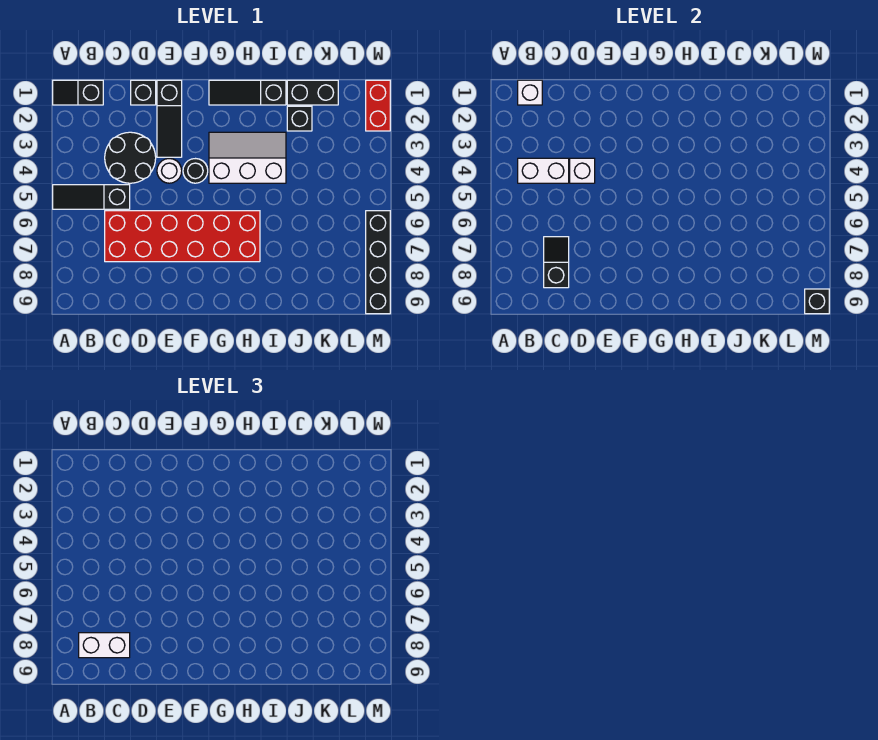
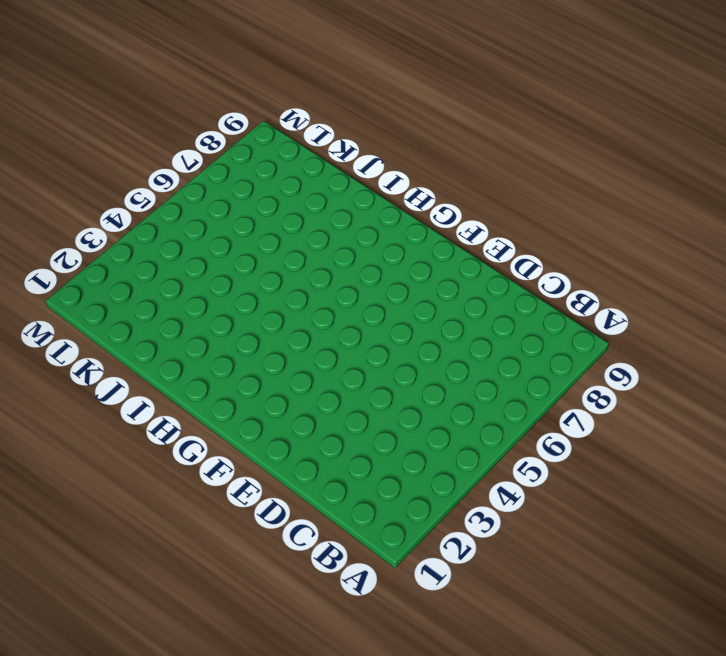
none -> black slope A1:B1 level 1 top B
none -> black slope A5:C5 level 1 top C
none -> black round brick C3:D4 level 1

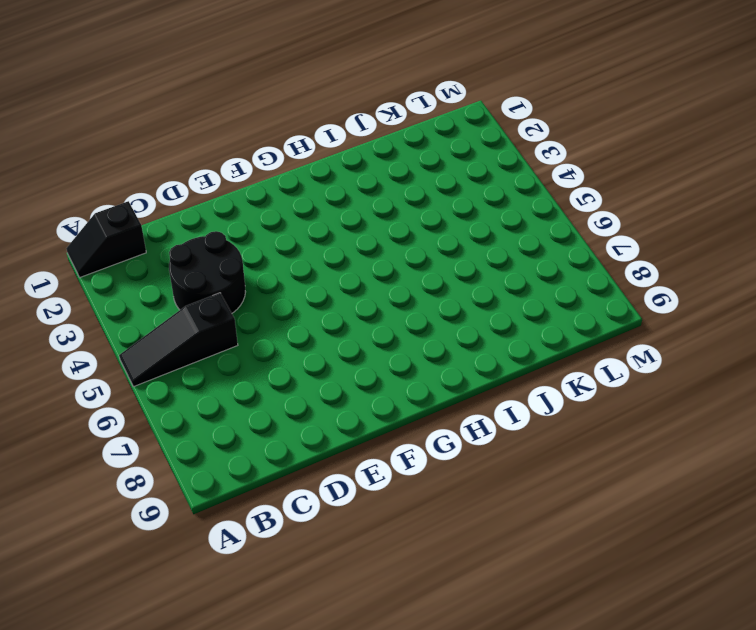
none -> red brick C6:H7 level 1
none -> black brick D1 level 1
none -> black slope E1:E3 level 1 top 1

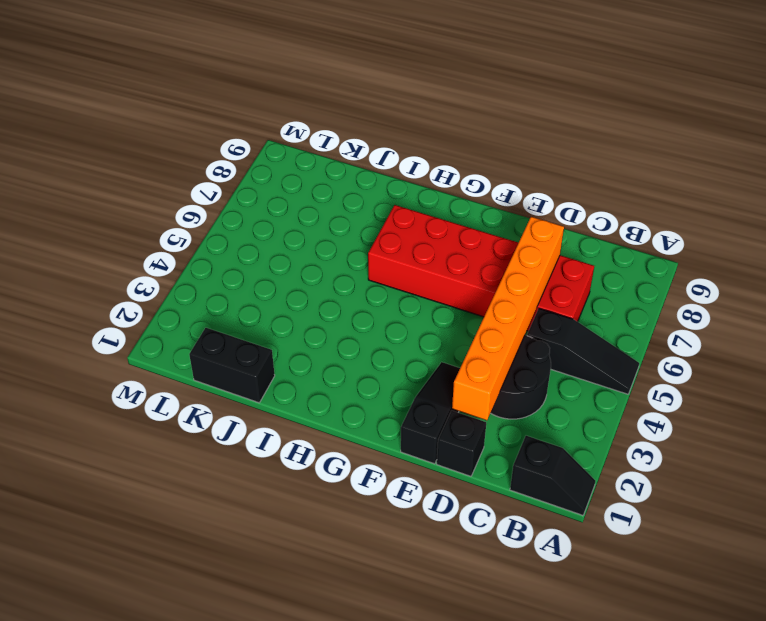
orange brick D2:D7 level 2 -> white brick D4 level 2
none -> white round brick E4 level 1
none -> black round brick F4 level 1
none -> black slope G1:I1 level 1 top I

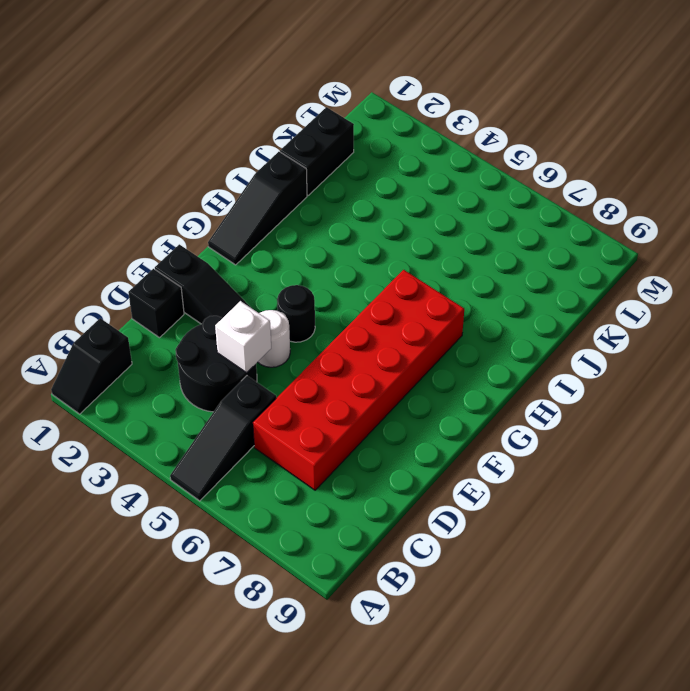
none -> white slope G3:I4 level 1 top 4
none -> black brick J2 level 1
none -> red brick M1:M2 level 1

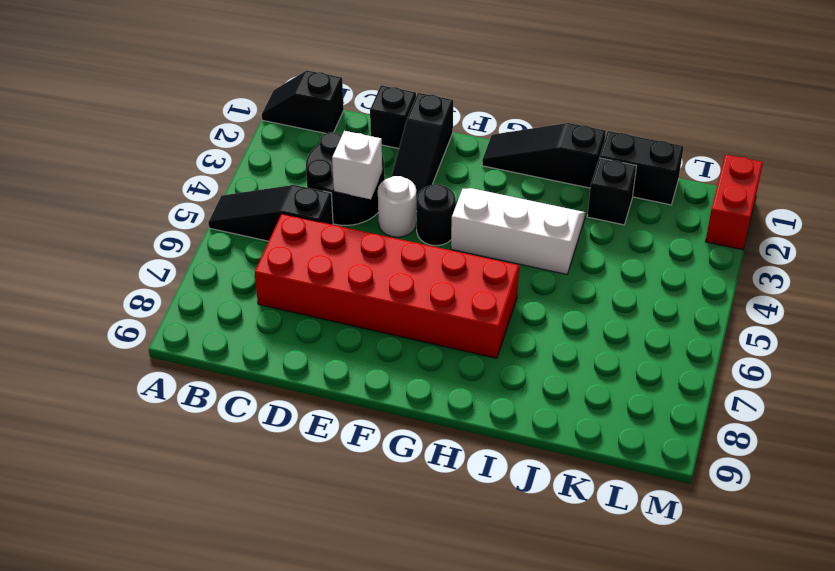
none -> black brick M6:M9 level 1
none -> white brick B1 level 2
none -> white brick B4:C4 level 2

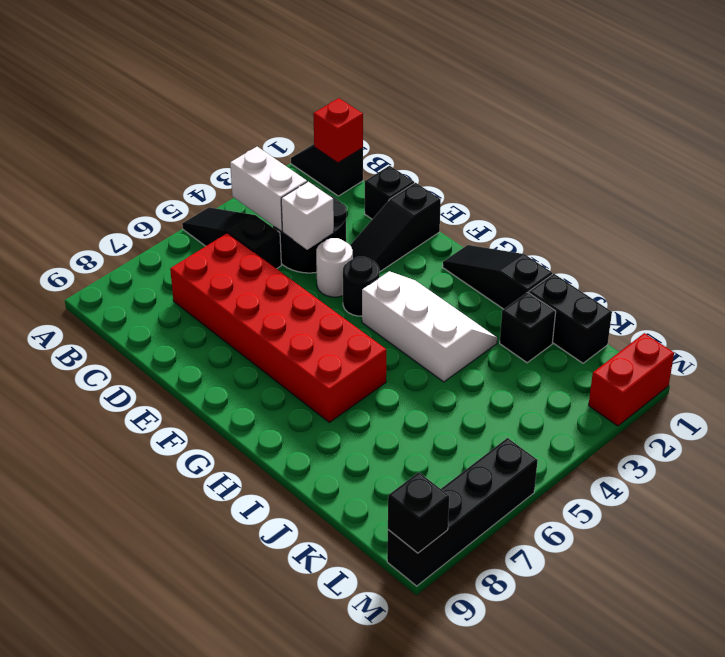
red brick B1 level 2 -> white brick B1 level 2
none -> black slope C7:C8 level 2 top 8
none -> white brick B8:C8 level 3

